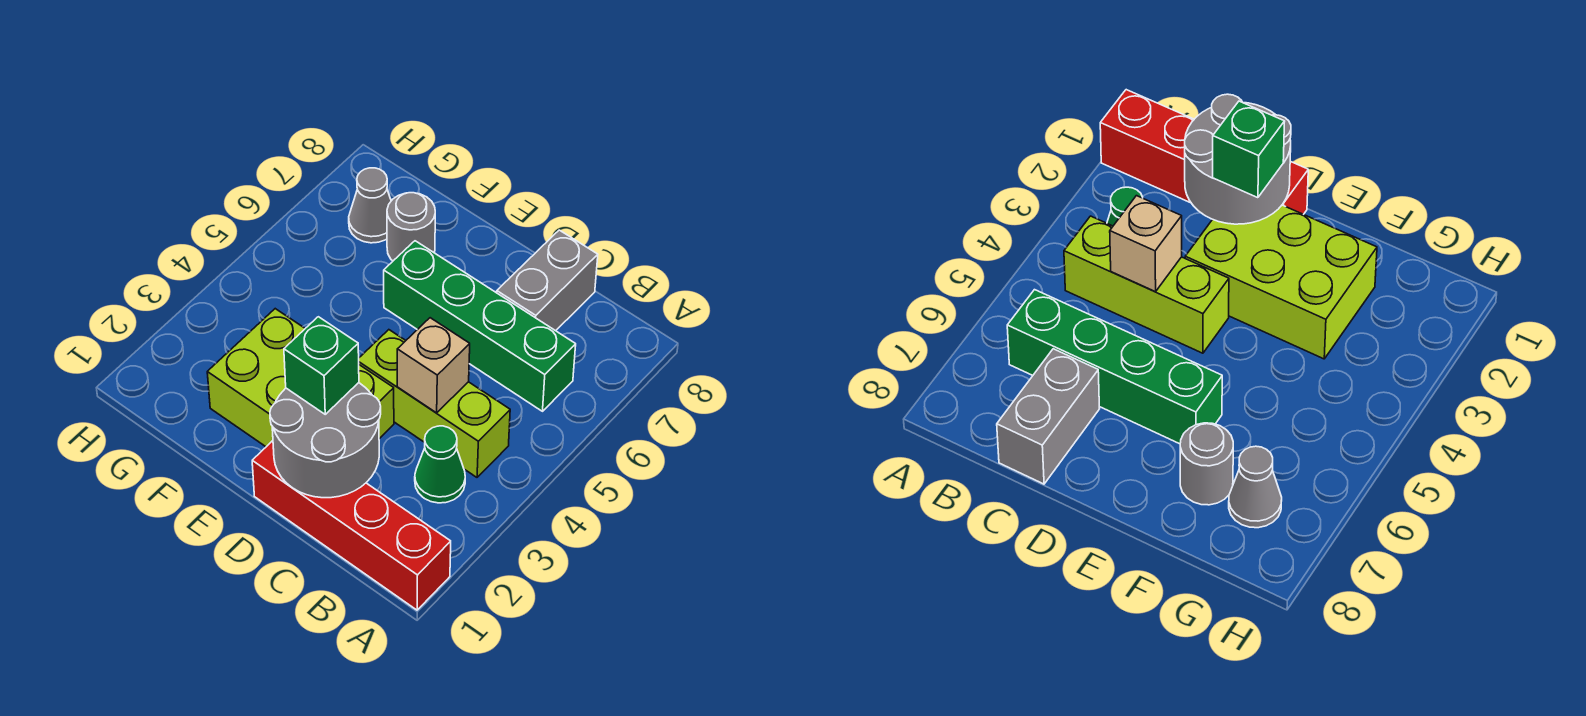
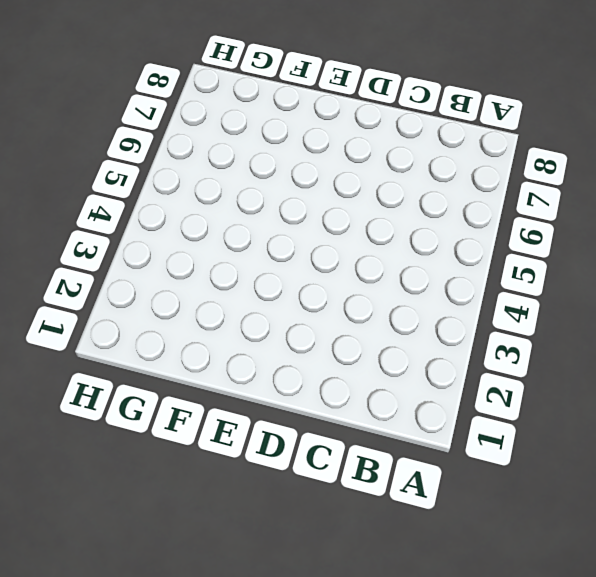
none -> red brick A1:D1 level 1
none -> green cone B3 level 1

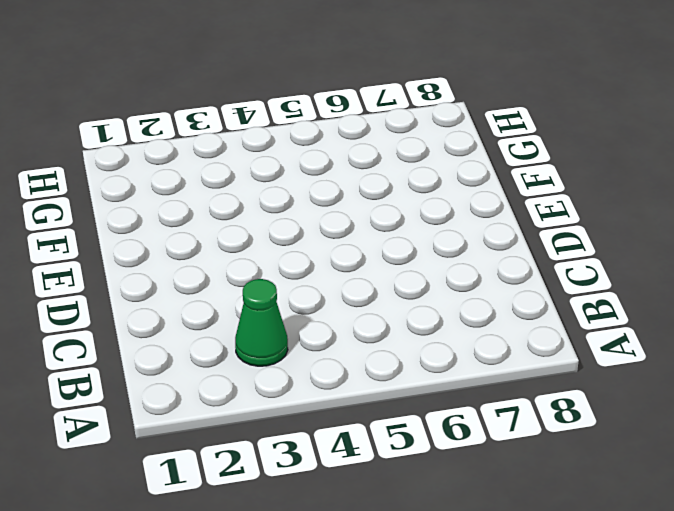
none -> red brick A1:D1 level 1
none -> lime brick B4:D4 level 1

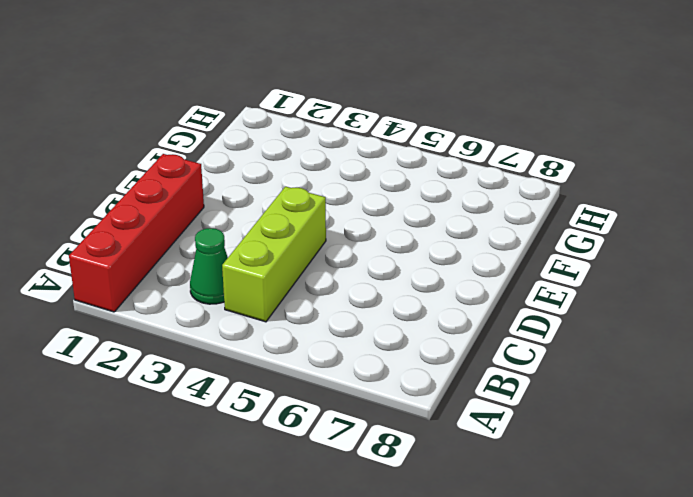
none -> green brick B6:E6 level 1
none -> grey brick C7:C8 level 1

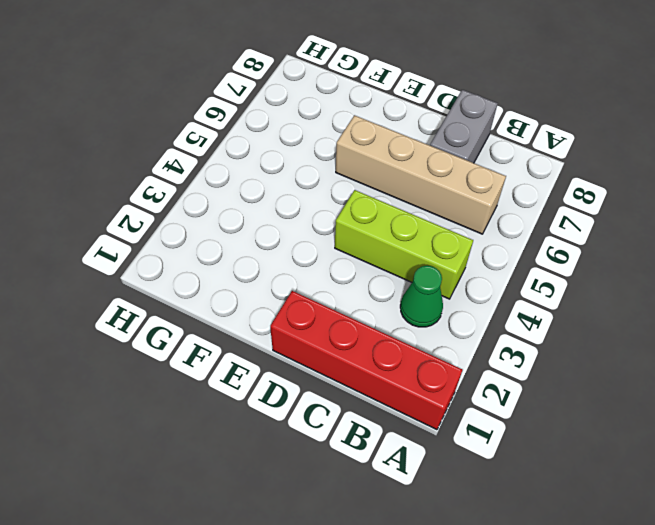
tan brick B6:E6 level 1 -> green brick B6:E6 level 1
none -> lime brick D2:F3 level 1
none -> grey round brick F7 level 1

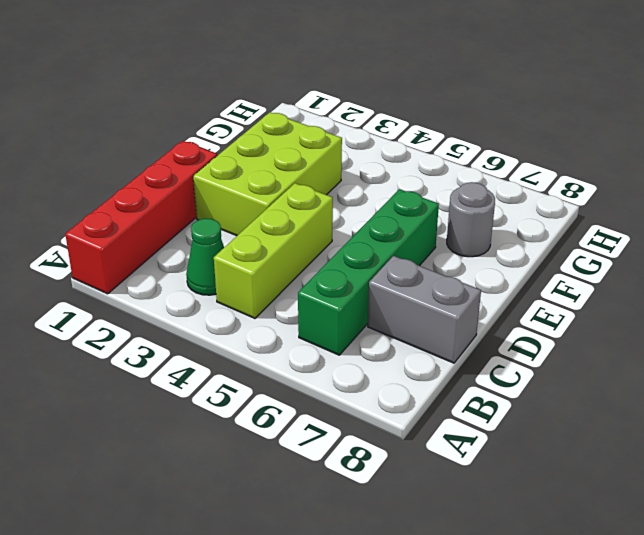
none -> grey cone G7 level 1
none -> grey round brick C1:D2 level 2

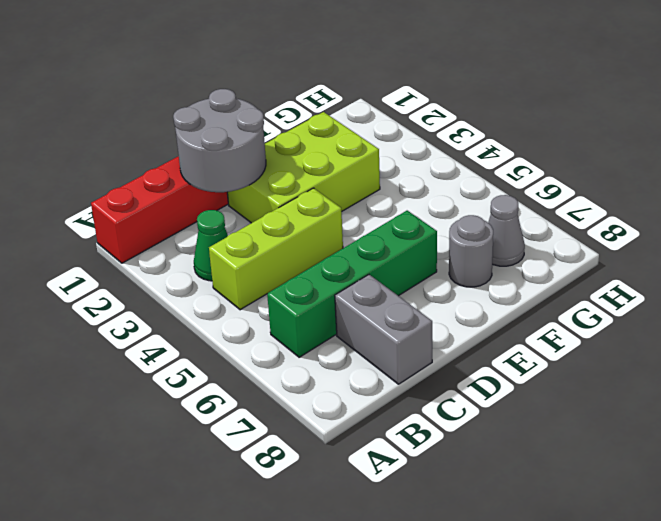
none -> tan brick C4 level 2
none -> green brick D2 level 3

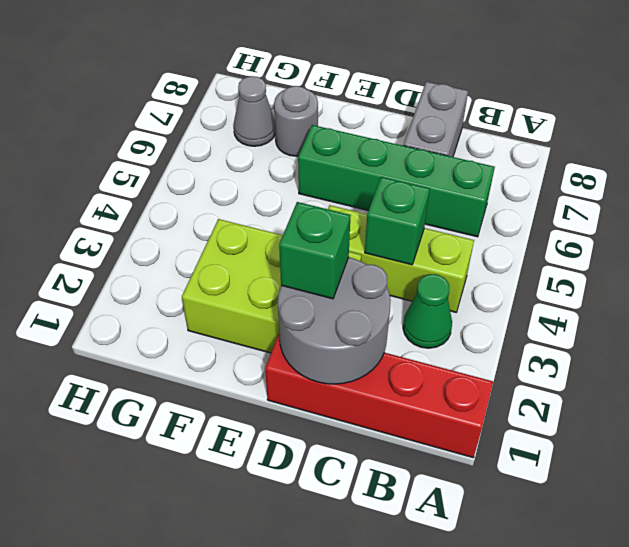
green brick C4 level 2 -> tan brick C4 level 2

